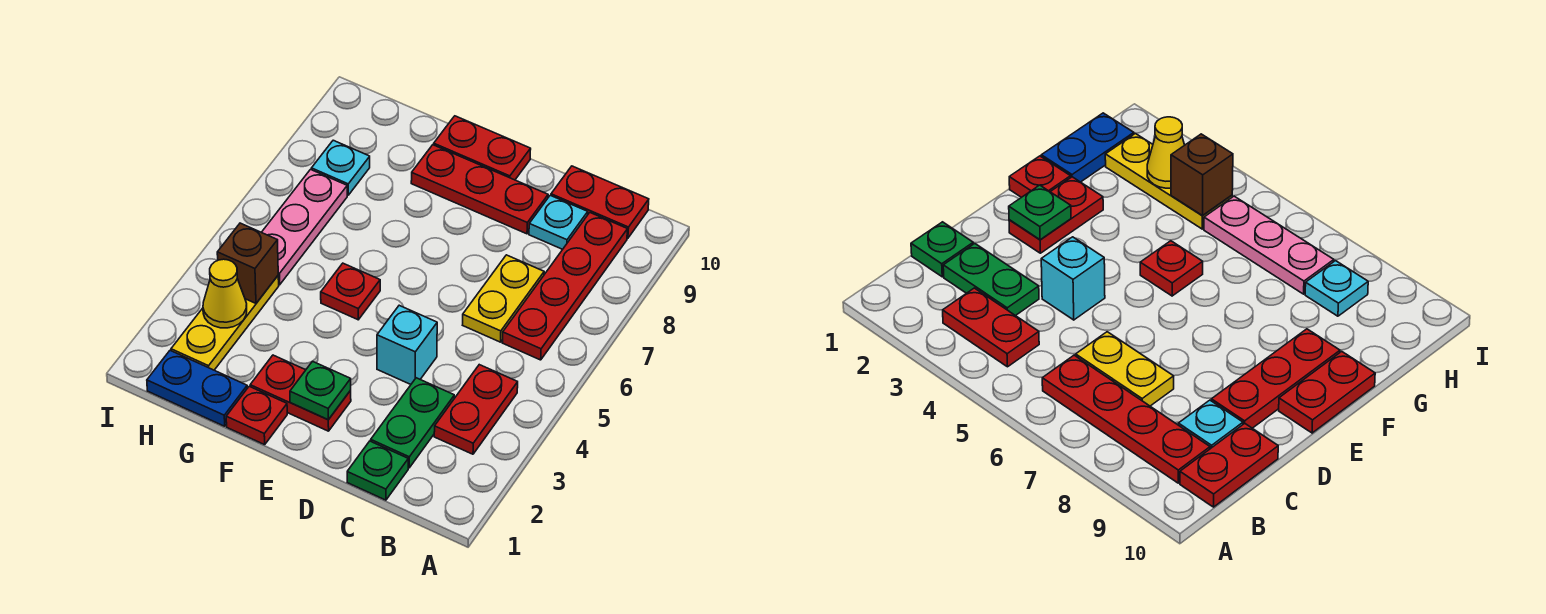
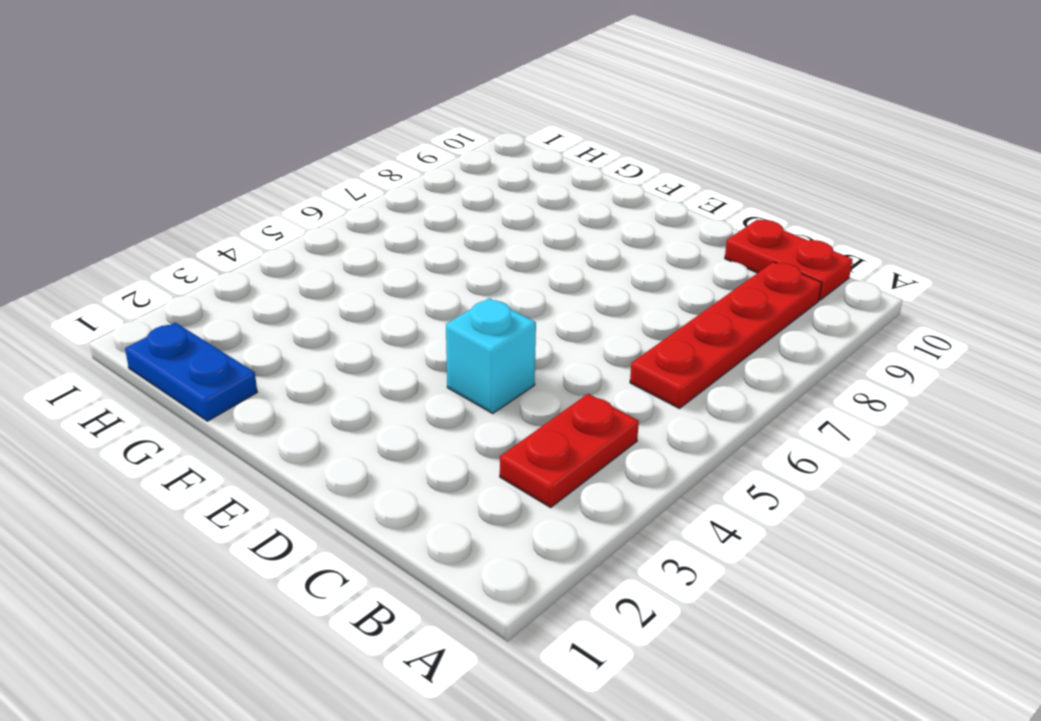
none -> green plate C1 level 1
none -> green plate C2:C3 level 1
none -> yellow plate C6:C7 level 1

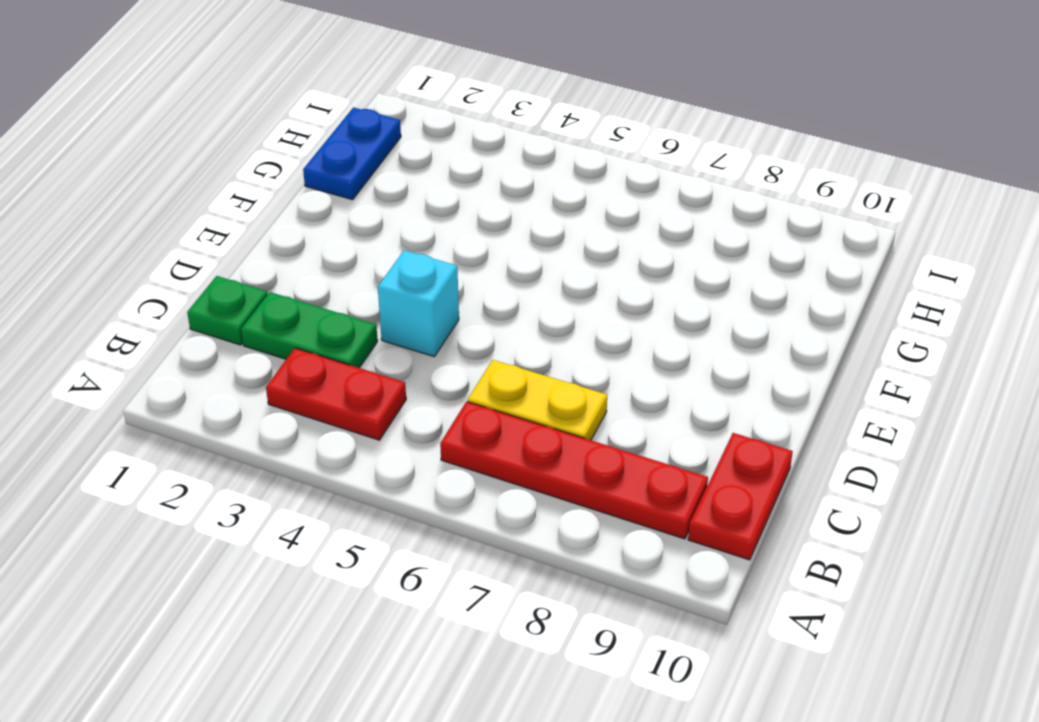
none -> cyan plate C9 level 1
none -> red plate D9:F9 level 1
none -> red plate E2:F2 level 1

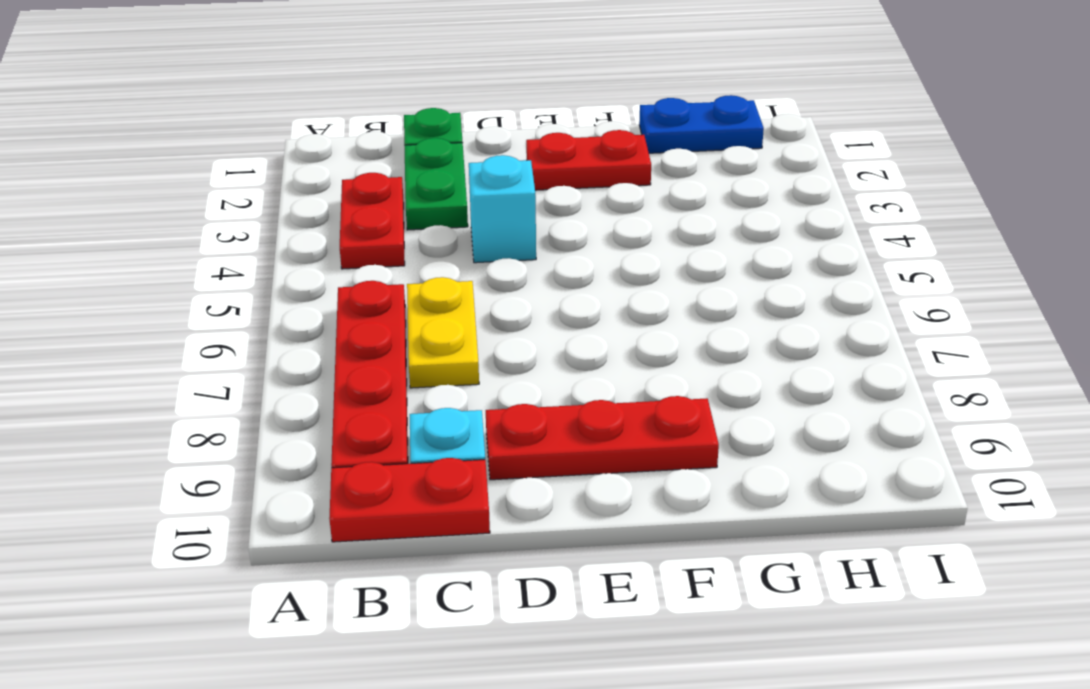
none -> red plate E10:F10 level 1
none -> red plate F1 level 1
none -> red plate F5 level 1

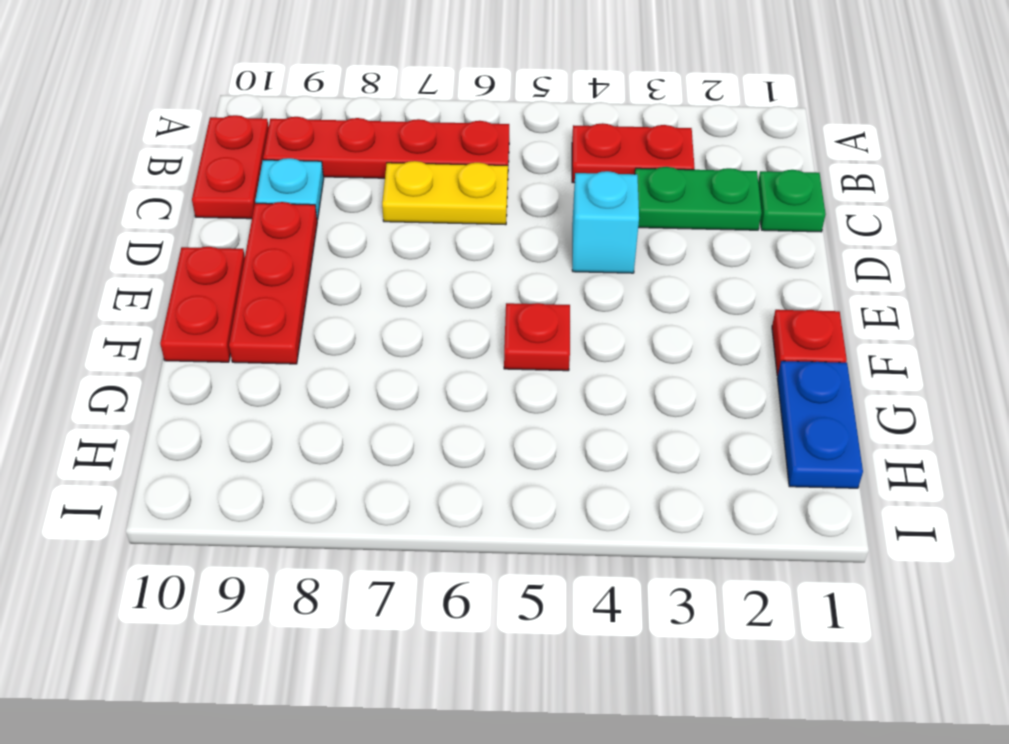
none -> red plate E2:F2 level 1
none -> yellow plate H2:H4 level 1
none -> pink plate H5:H7 level 1

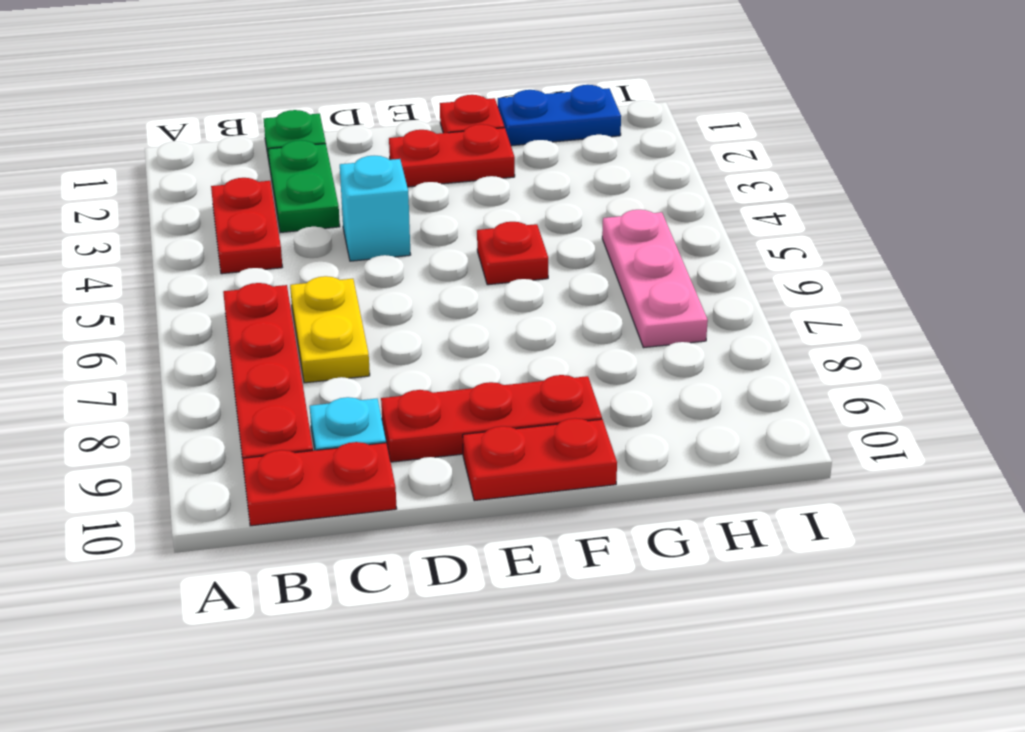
none -> yellow plate H2:H4 level 1
none -> cyan plate H8 level 1
none -> green plate E2 level 2

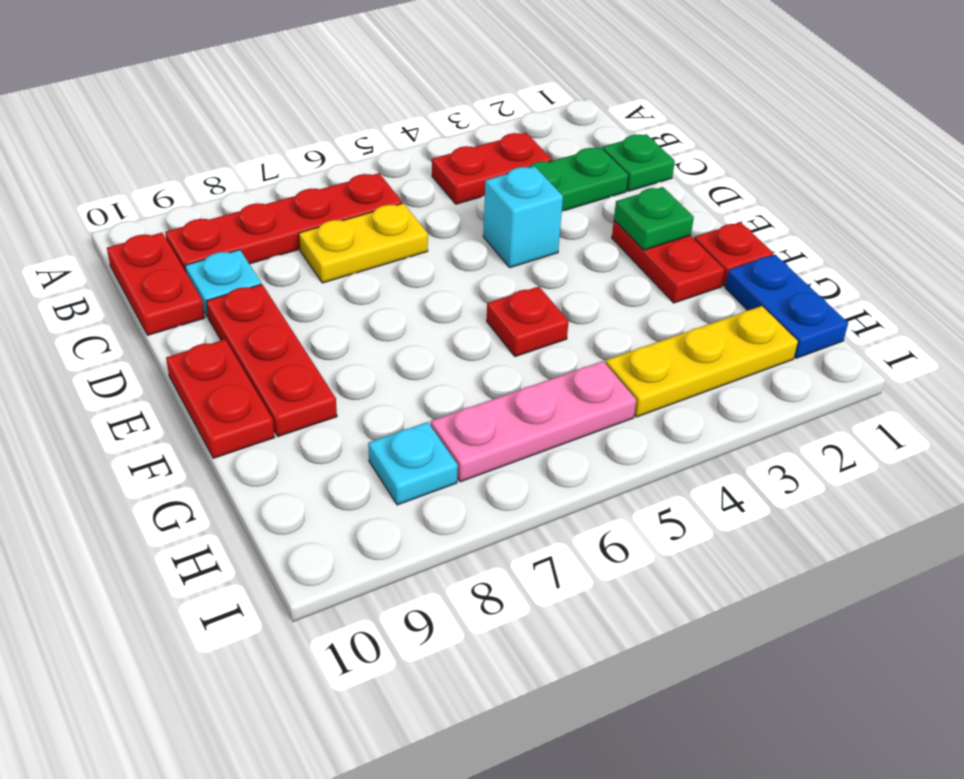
none -> yellow cone H3 level 2
none -> brown brick H4 level 2

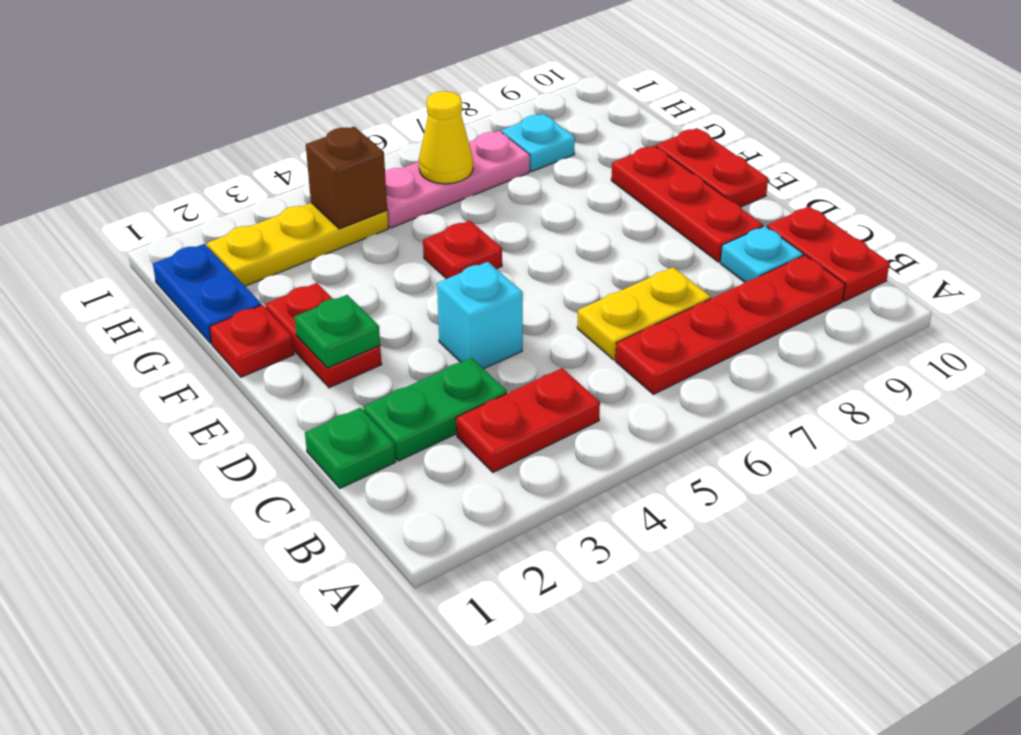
yellow cone H6 level 2 -> yellow cone H3 level 2

